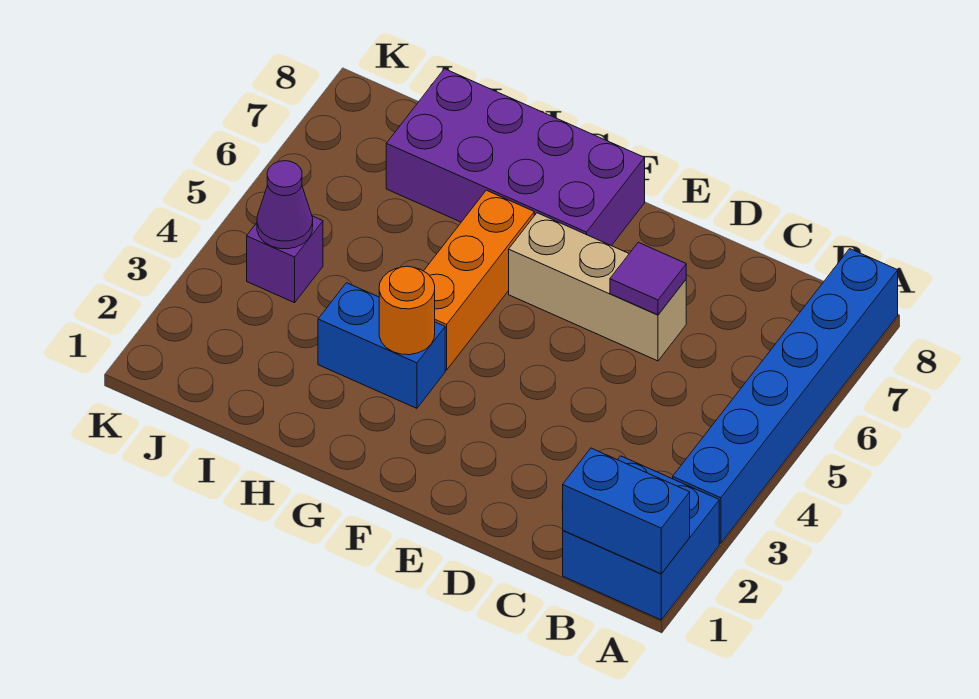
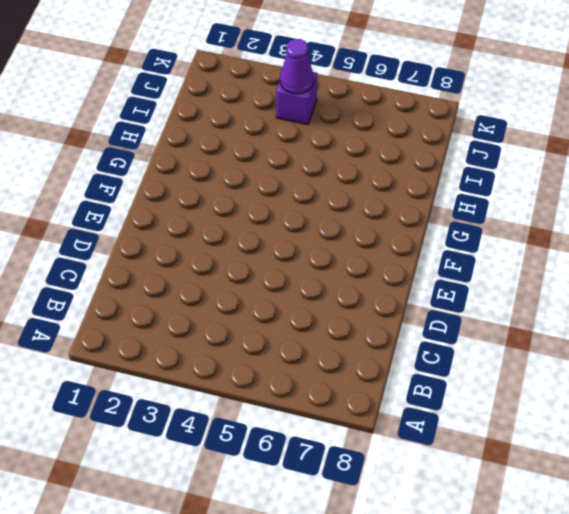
none -> blue brick A1:B2 level 1
none -> blue brick A3:A8 level 1

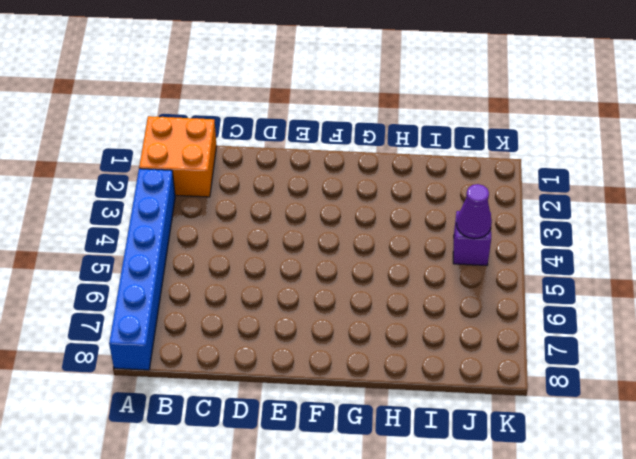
orange brick A1:B2 level 1 -> blue brick A1:B2 level 1
none -> tan brick D6:F6 level 1
none -> purple brick F7:I8 level 1

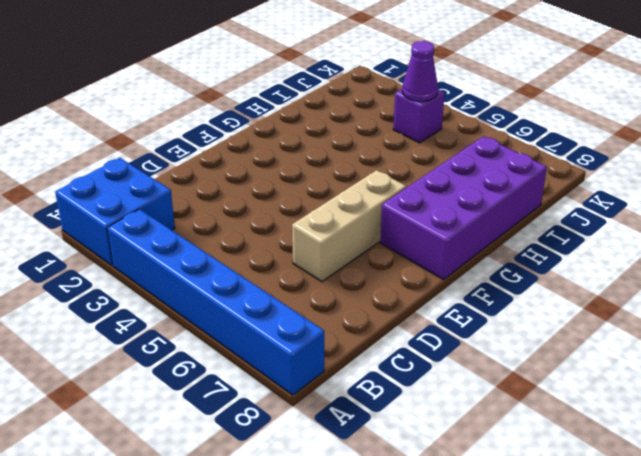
none -> blue brick G3:H3 level 1
none -> orange brick G4:G6 level 1

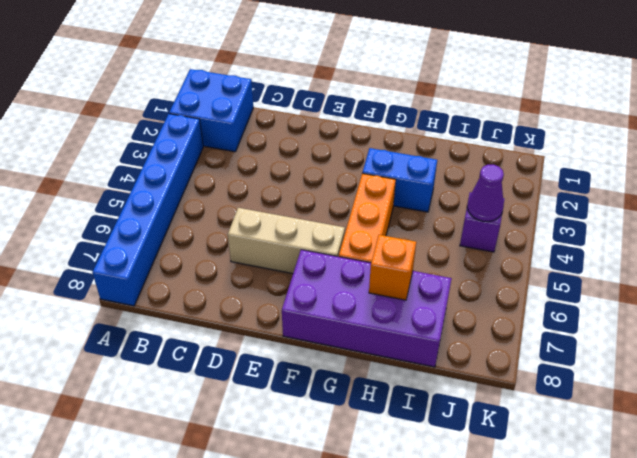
orange brick H7 level 2 -> none
none -> blue brick A1:B1 level 2
none -> purple tile D6 level 2

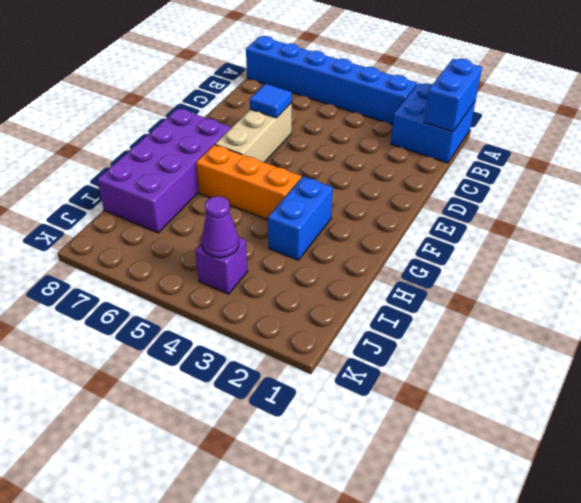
blue tile D6 level 2 -> purple tile D6 level 2
none -> orange round brick G3 level 2

